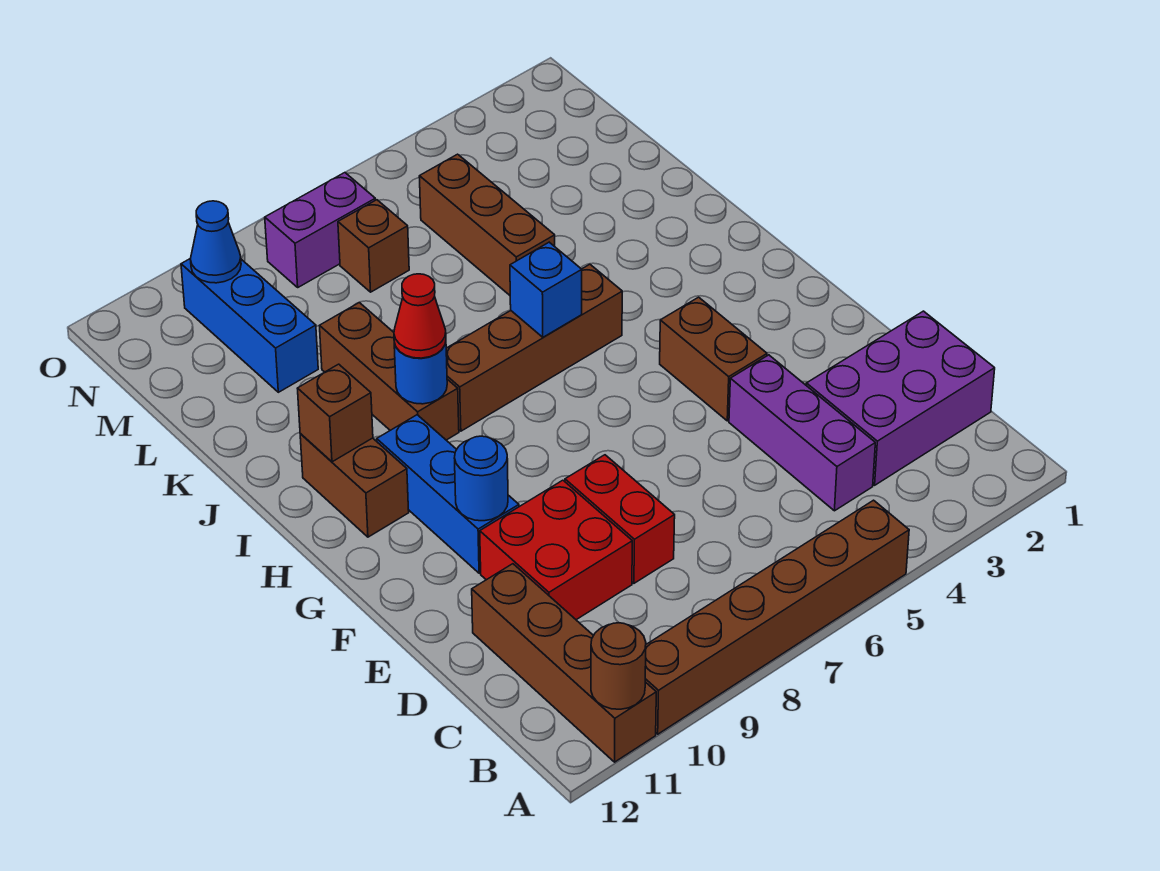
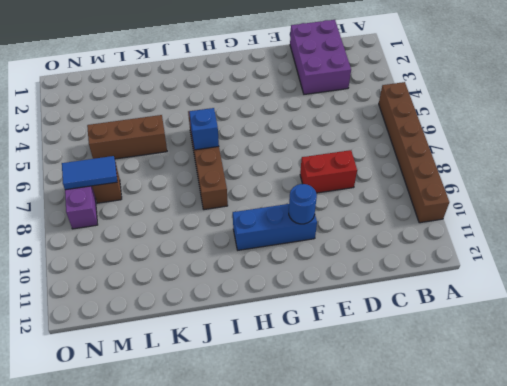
blue tile M7:N7 level 2 -> none
none -> brown brick A11:D11 level 1
none -> purple brick C4:E4 level 1
none -> red brick D9:E10 level 1

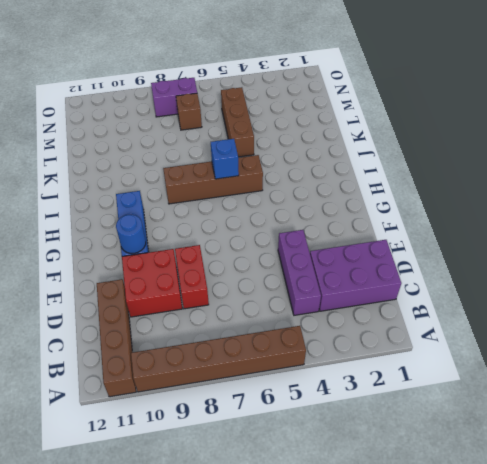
none -> brown brick F4:G4 level 1
none -> brown brick H11:I11 level 1
none -> brown brick I9:K9 level 1

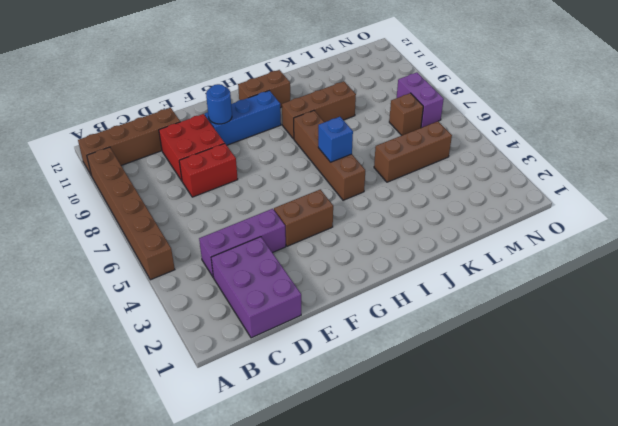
none -> blue brick L10:N10 level 1
none -> brown round brick A11 level 2
none -> blue round brick I9 level 2

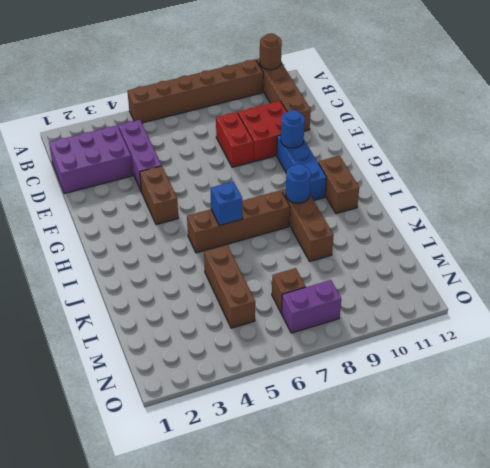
none -> blue brick L10:N10 level 1
none -> brown brick I11 level 2
none -> blue cone N10 level 2

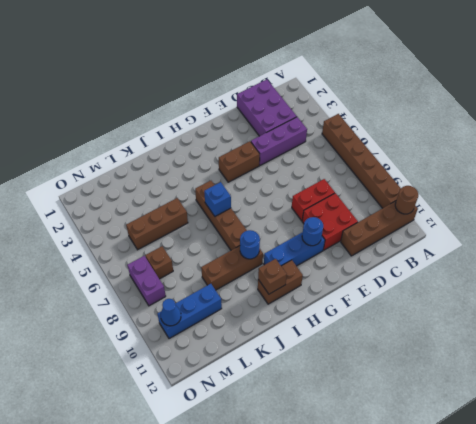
none -> red cone I9 level 3

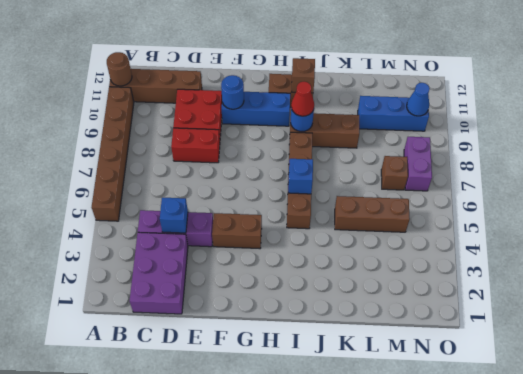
blue brick D4 level 2 -> none

